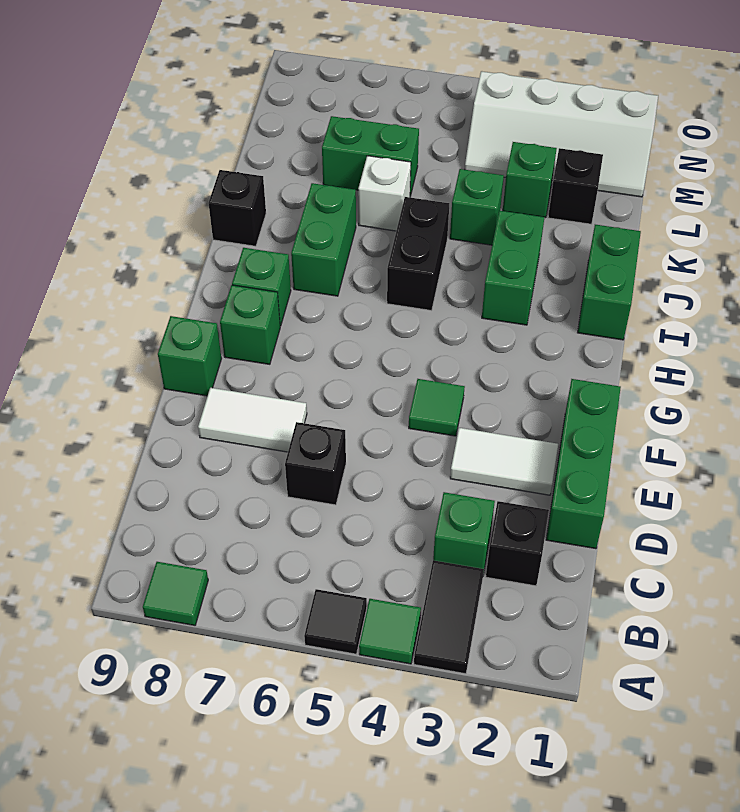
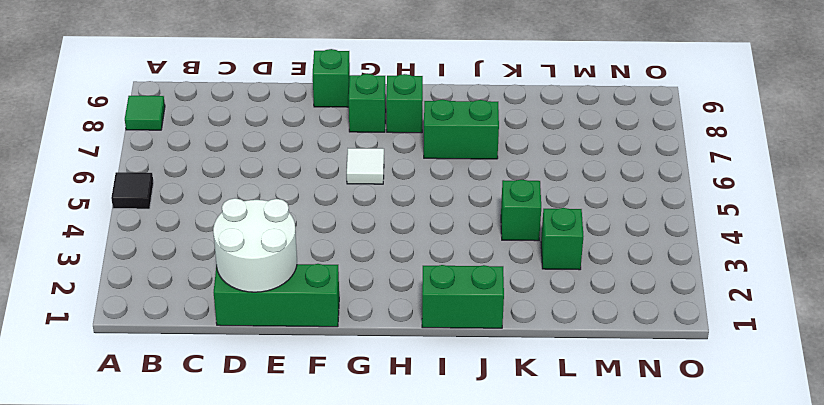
white round brick D1:E2 level 2 -> none
white tile G6 level 1 -> none
none -> black tile A3:B3 level 1
none -> green tile A4 level 1
none -> black brick C2 level 1

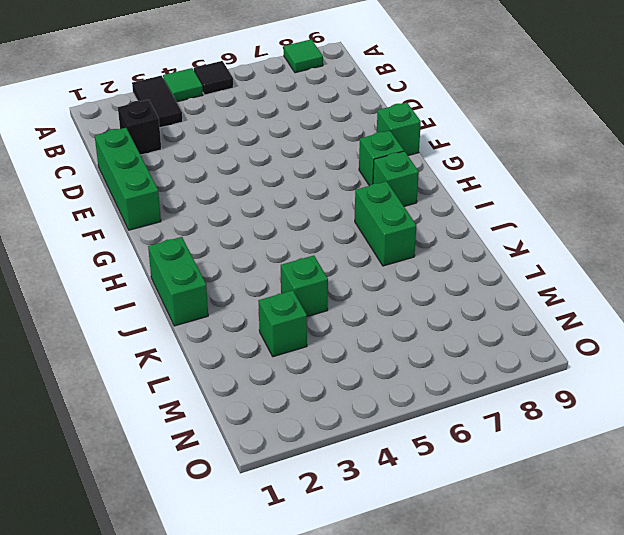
none -> green brick C3 level 1
none -> black brick D6 level 1
none -> white tile E2:E3 level 1

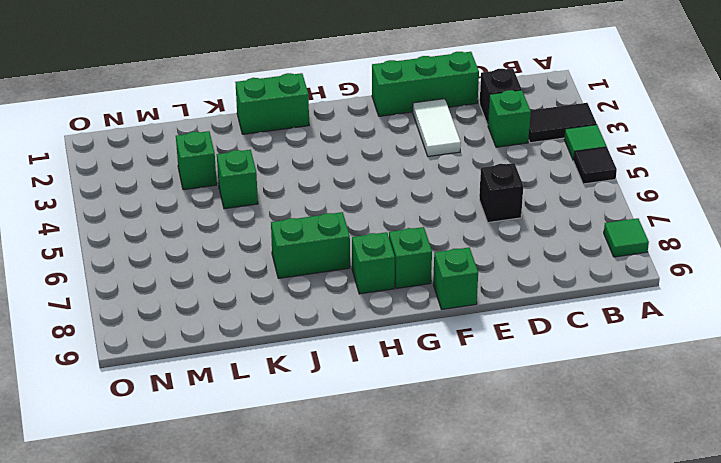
none -> white tile E7:E8 level 1
none -> green tile F4 level 1
none -> green brick I3:J3 level 1

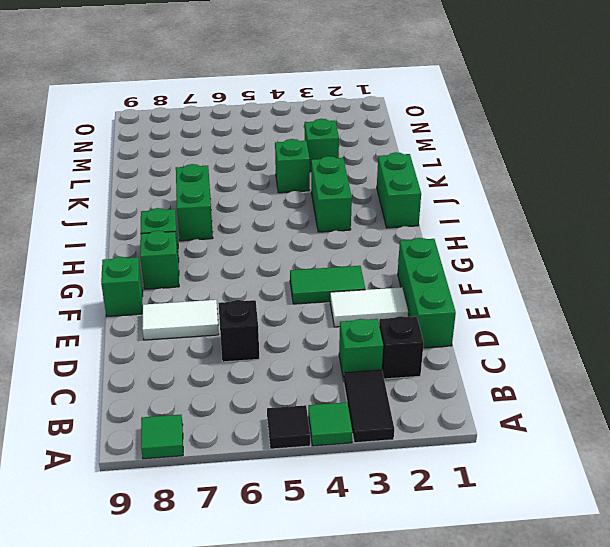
green tile F3:F4 level 1 -> green tile F4 level 1
none -> black brick I5:J5 level 1
none -> black brick J9 level 1
none -> white brick K6 level 1

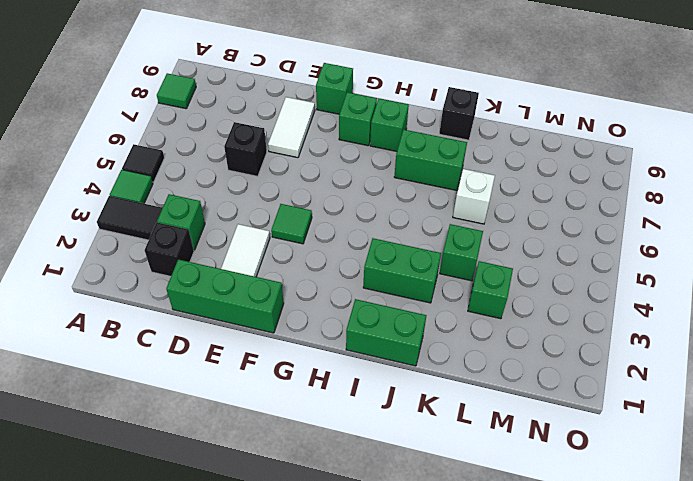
none -> black brick I5:J5 level 1
none -> black brick L2 level 1
none -> green brick L6:L7 level 1

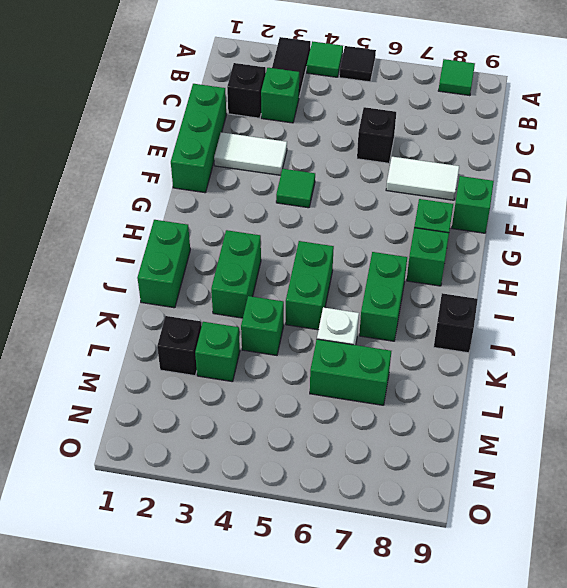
green brick I5:J5 level 1 -> black brick I5:J5 level 1
none -> white slope M1:N4 level 1 top N

